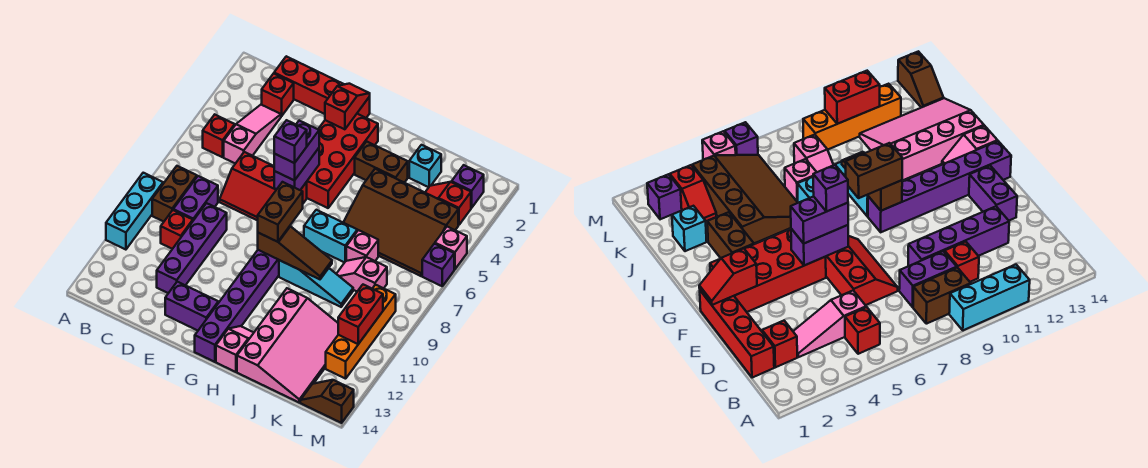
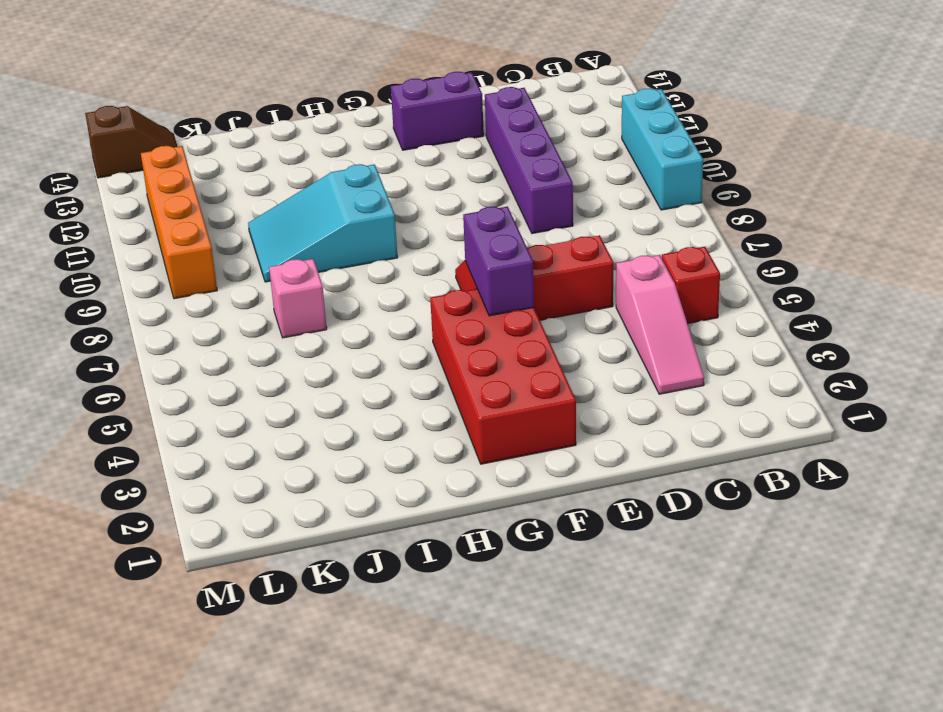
cyan slope H9:J10 level 1 top H -> cyan slope H9:J9 level 1 top H
none -> brown brick B8:B9 level 1
none -> red brick C1:F1 level 1
none -> red brick C2 level 1
none -> purple brick C8:C9 level 1

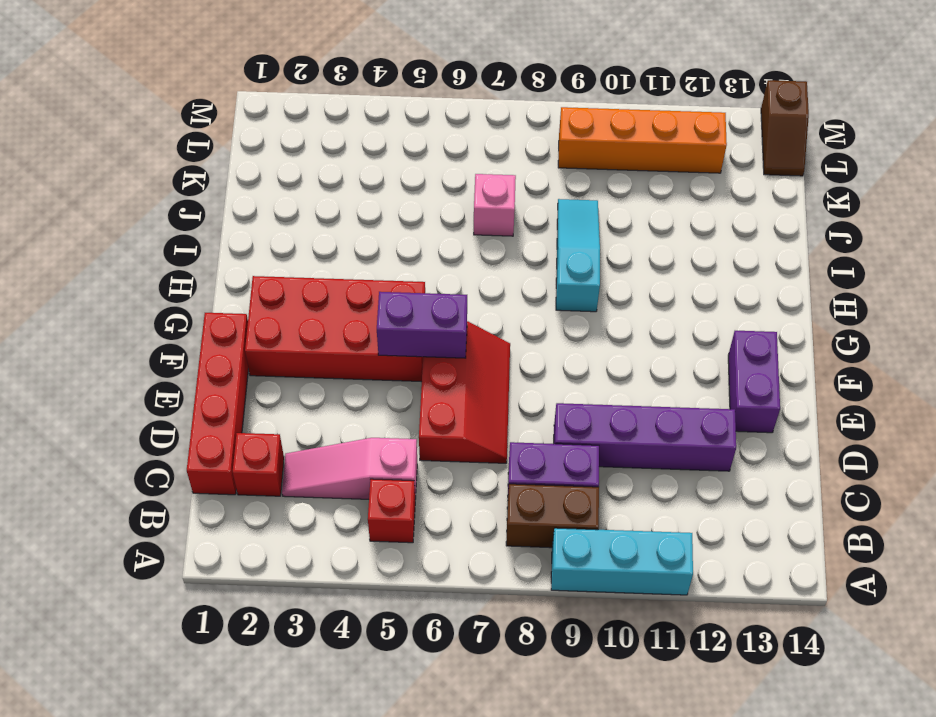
none -> red brick C10 level 1
none -> purple brick G9:G14 level 1
none -> brown brick H3:I3 level 1
none -> cyan brick H7:I7 level 1

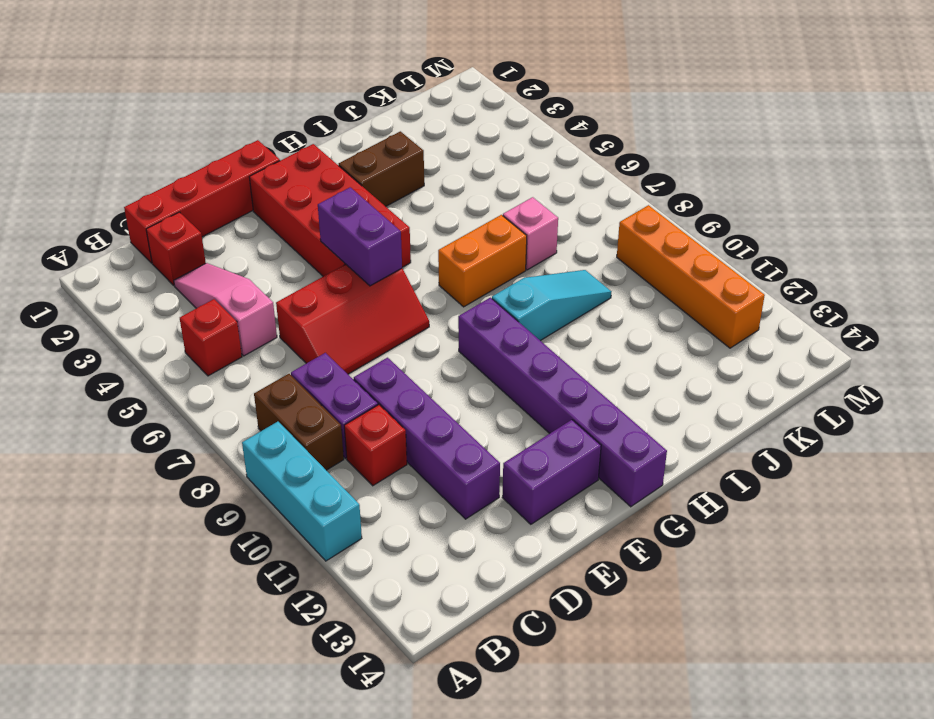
orange brick H7:I7 level 1 -> cyan brick H7:I7 level 1
none -> pink slope H13:H14 level 1 top 14
none -> brown slope I4:L6 level 1 top 4
none -> pink slope I11:K14 level 1 top I
none -> cyan brick J2 level 1

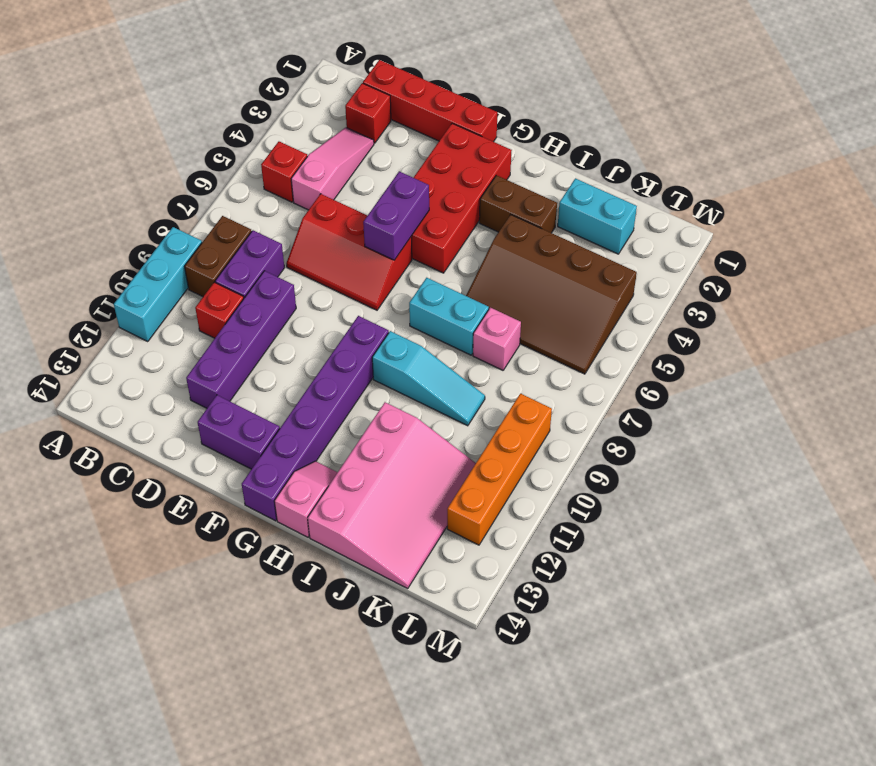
cyan brick J2:K2 level 1 -> cyan brick J2 level 1
none -> pink slope J8:K8 level 1 top K
none -> red slope K3:L3 level 1 top L
none -> purple brick L2 level 1
none -> brown slope L14:M14 level 1 top M

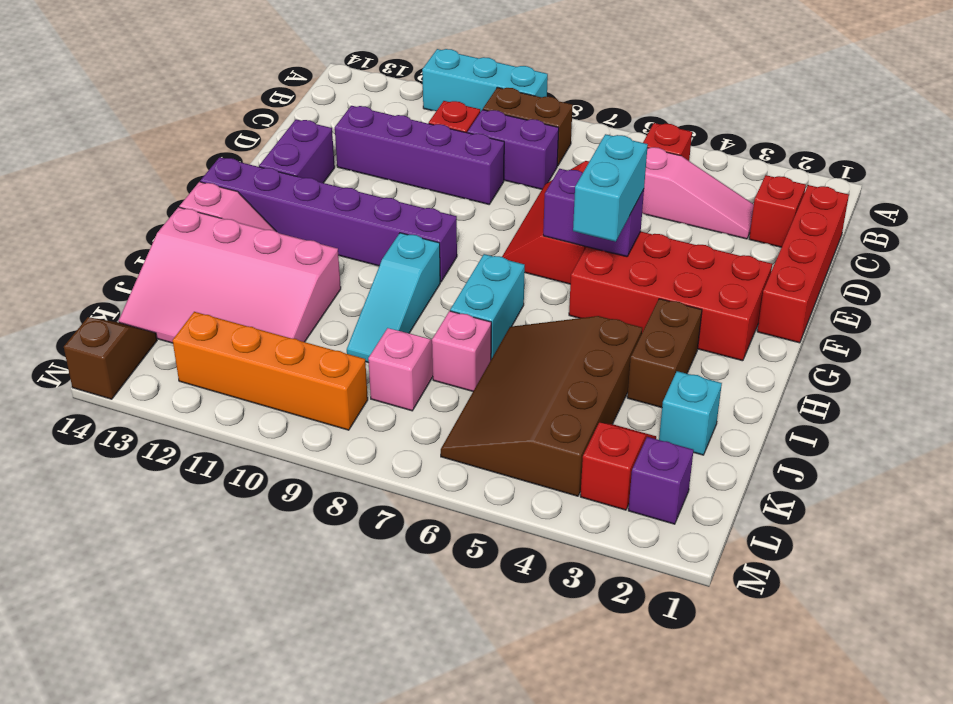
cyan brick F5:G5 level 3 -> purple brick F5:F6 level 3
none -> pink brick M5 level 1
none -> purple brick M6 level 1
none -> red slope F1:F2 level 2 top 2
none -> brown slope G9:I9 level 2 top G

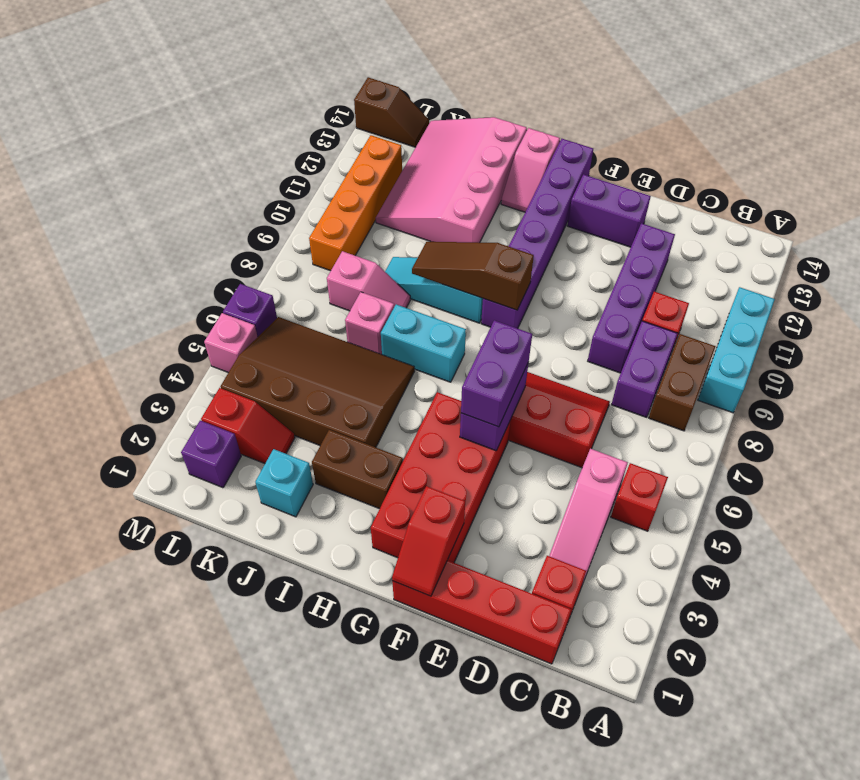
none -> red brick L10:L11 level 2
none -> brown brick G8:G9 level 3
none -> purple brick F6 level 4

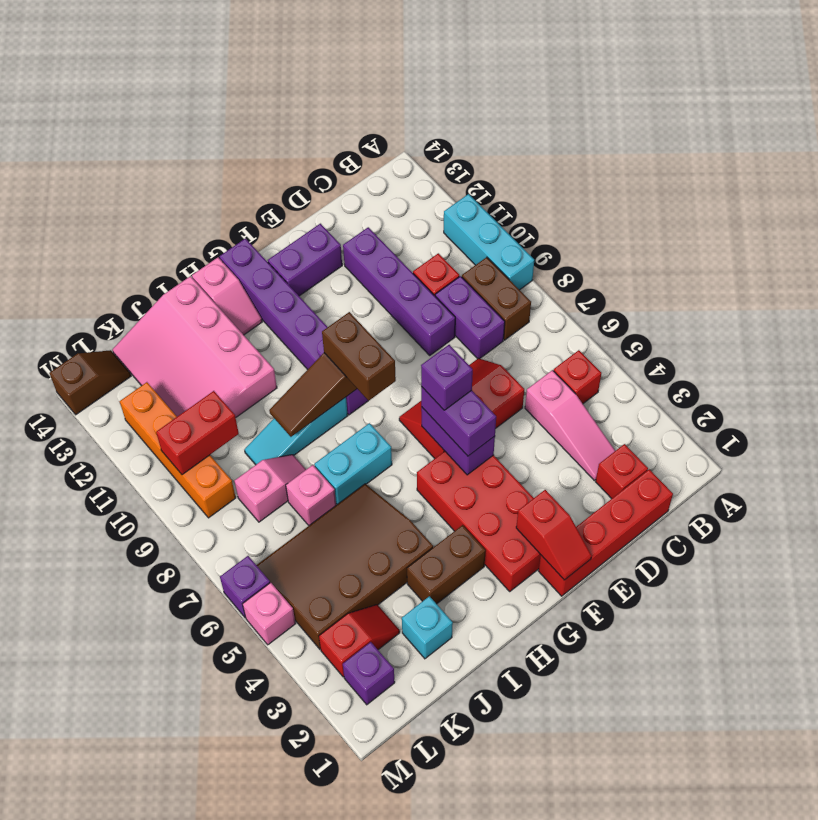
red brick K10:L10 level 2 -> red brick L10:L11 level 2

